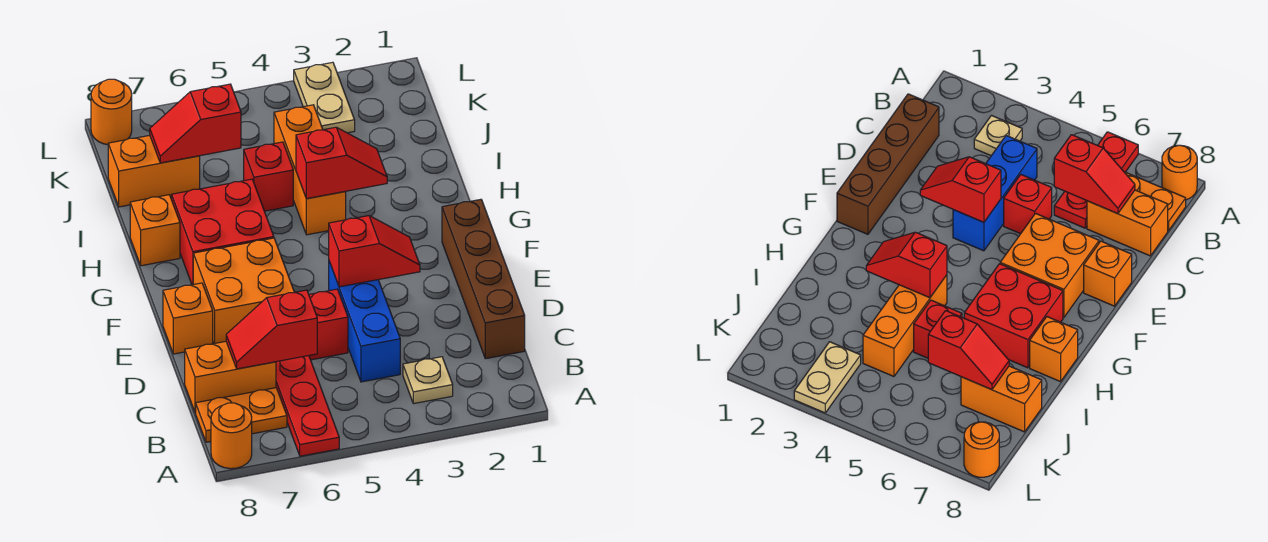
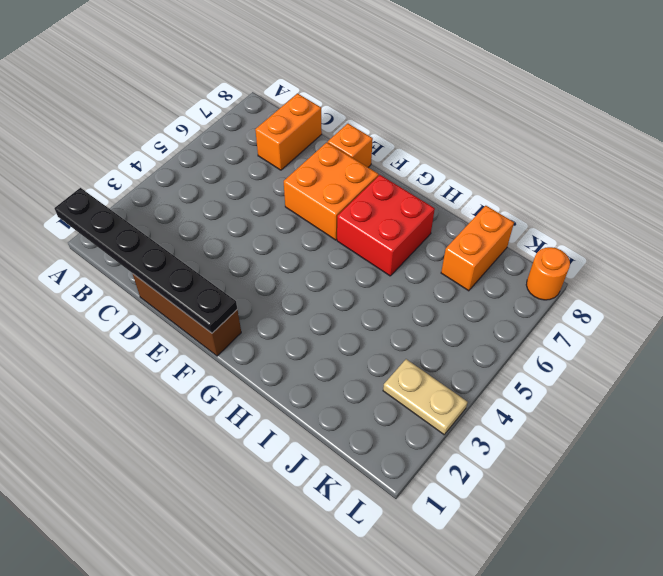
black plate A1:F1 level 2 -> none
brown brick D1:F1 level 1 -> brown brick C1:F1 level 1
none -> red plate A6:C6 level 1
none -> orange round brick A8 level 1
none -> tan plate B3 level 1

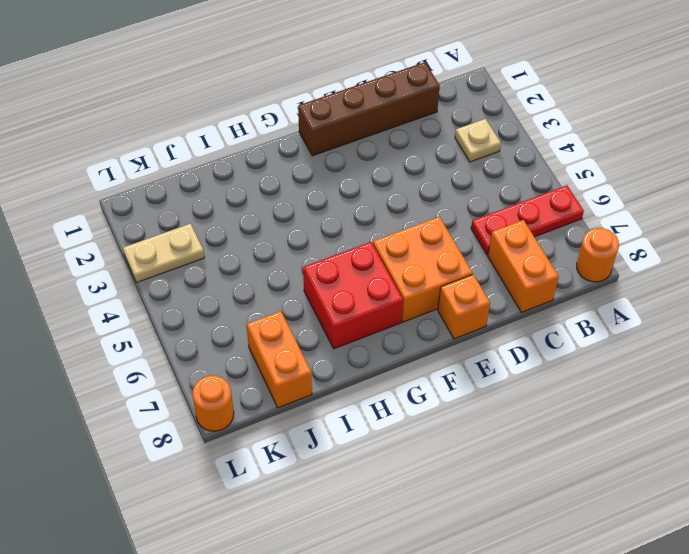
none -> orange plate B7:B8 level 1
none -> blue brick C4:E4 level 1
none -> red brick D5 level 1

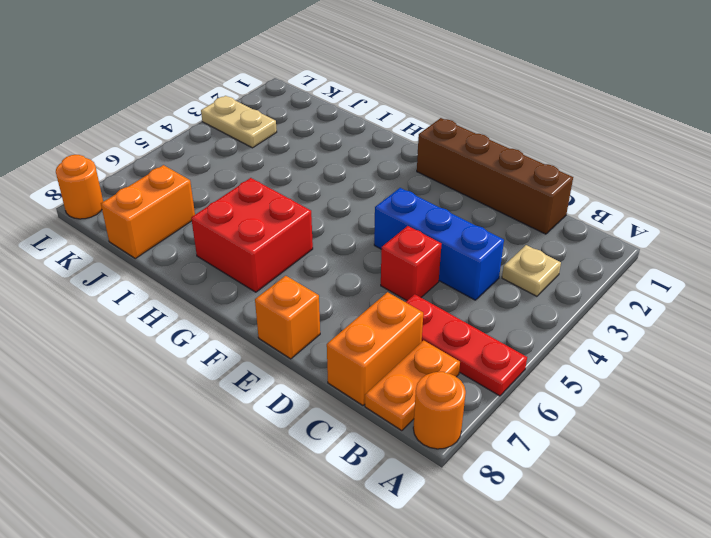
none -> orange brick E6:F7 level 1
none -> orange brick H4:J4 level 1
none -> orange brick H8 level 1

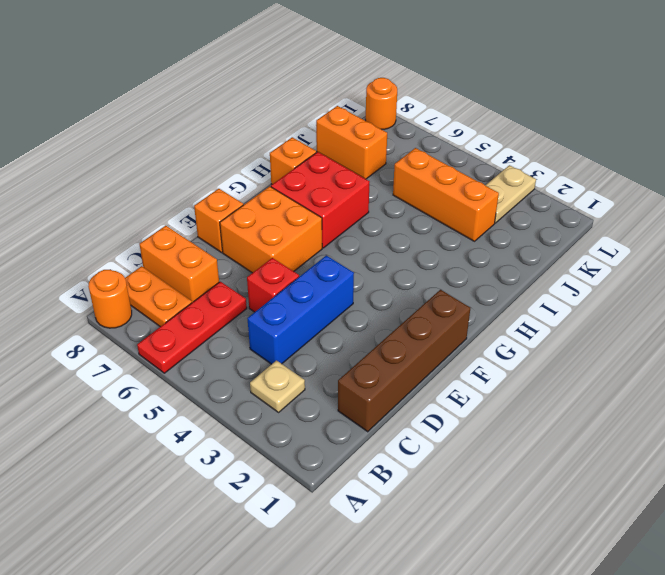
orange brick J3:J5 level 1 -> orange brick H4:J4 level 1
none -> red brick I5 level 1
none -> red slope C6:C7 level 2 top 6
none -> red slope E3:E4 level 2 top 4

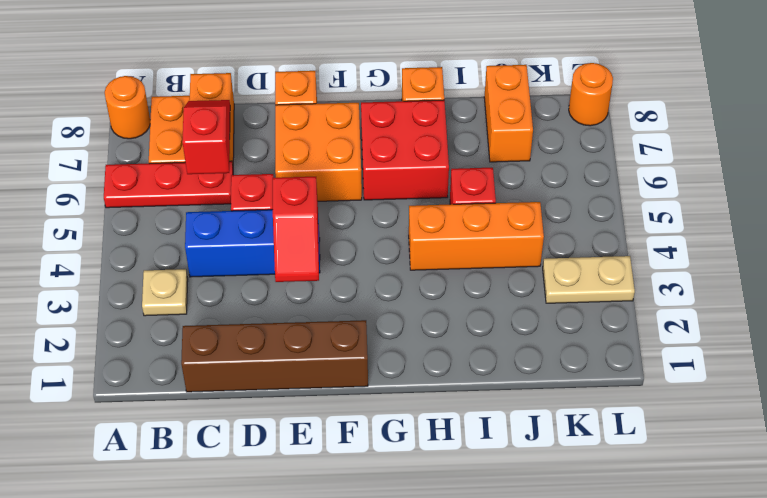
none -> red slope H3:H4 level 2 top 4
none -> red slope J6:J7 level 2 top 6

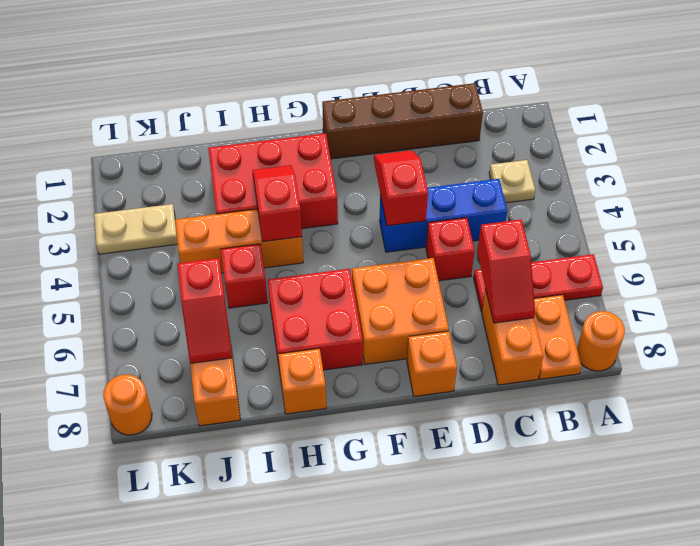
red brick G2:I3 level 1 -> none

